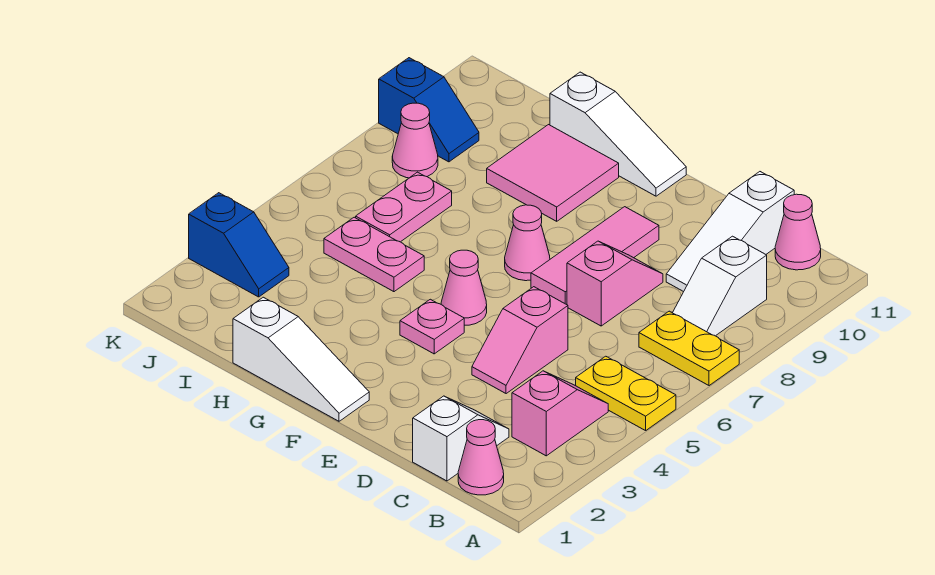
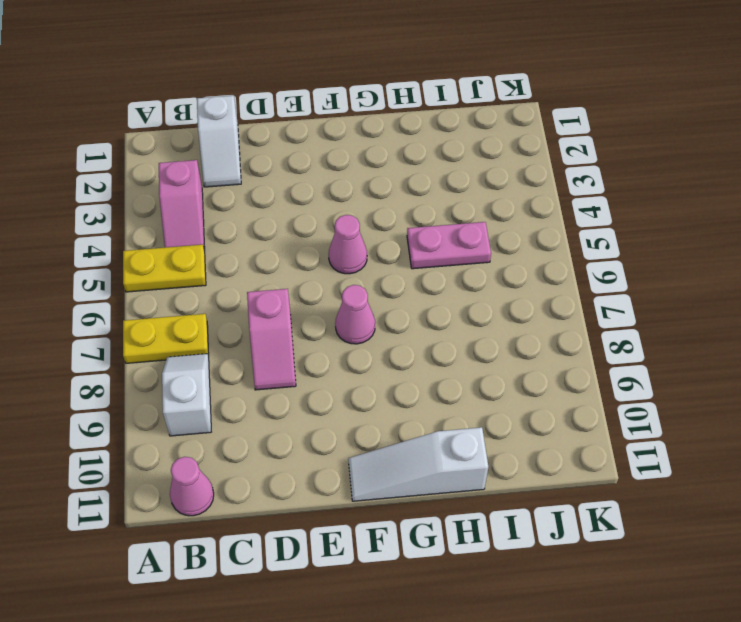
none -> pink cone B1 level 1
none -> white slope C9:C11 level 1 top 11
none -> pink slope D4:D5 level 1 top 5

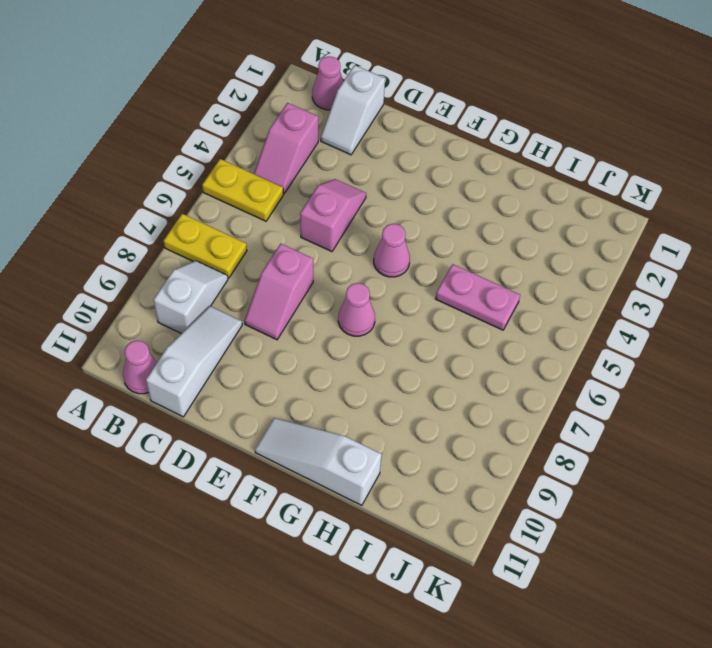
none -> pink tile E7:E9 level 1
none -> white slope F1:H1 level 1 top H
none -> pink plate F4 level 1

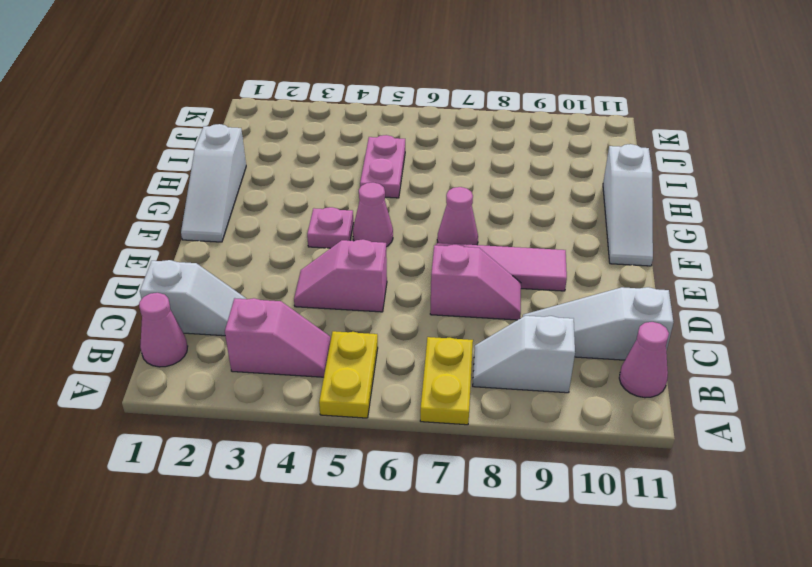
none -> pink tile G9:H10 level 1
none -> pink plate I6:I7 level 1
none -> blue slope J3:K3 level 1 top K

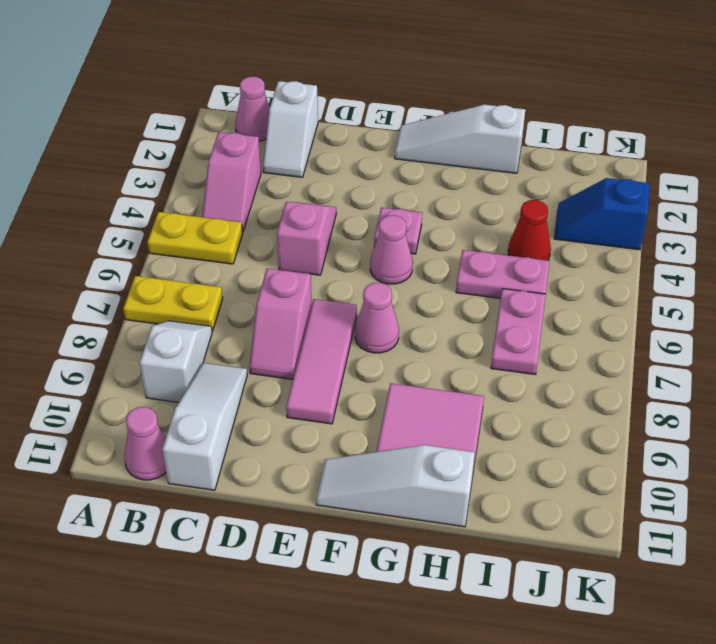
red cone I4 level 1 -> none
none -> pink cone J8 level 1
none -> blue slope J9:K9 level 1 top K

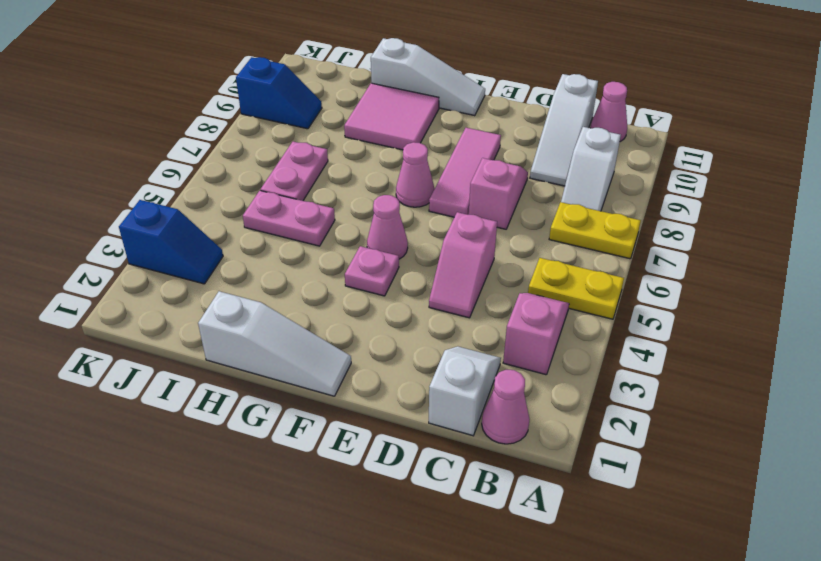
none -> pink cone J8 level 1

